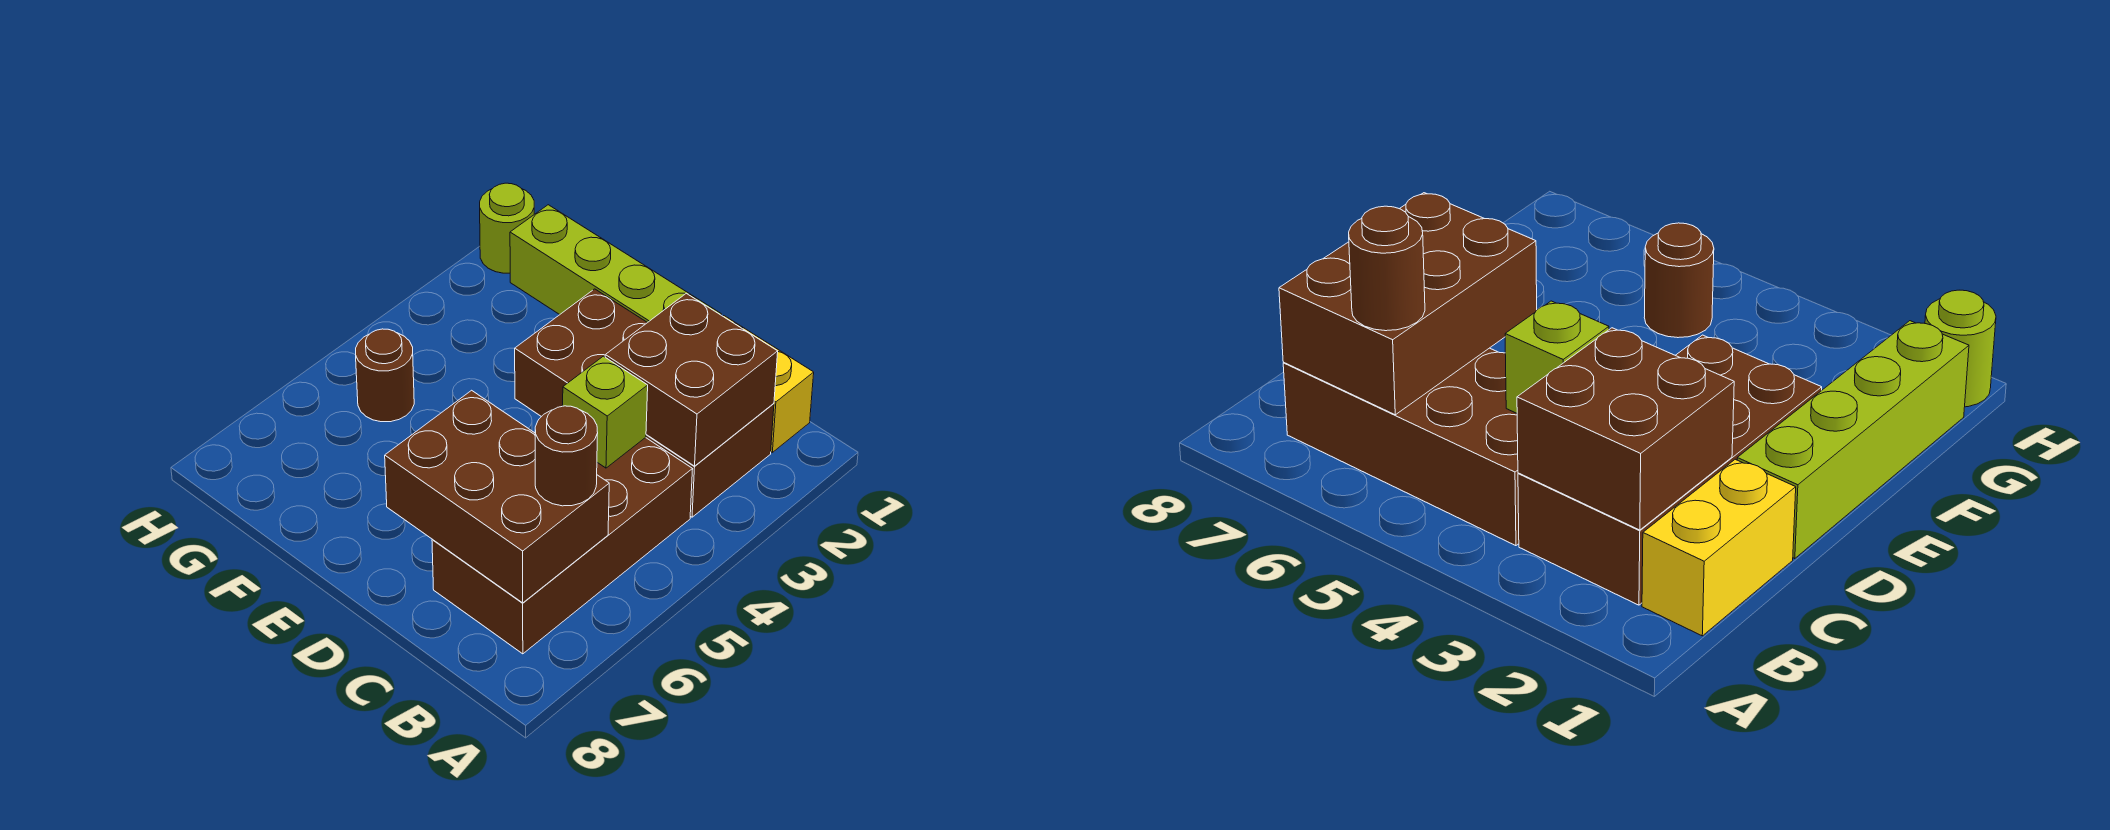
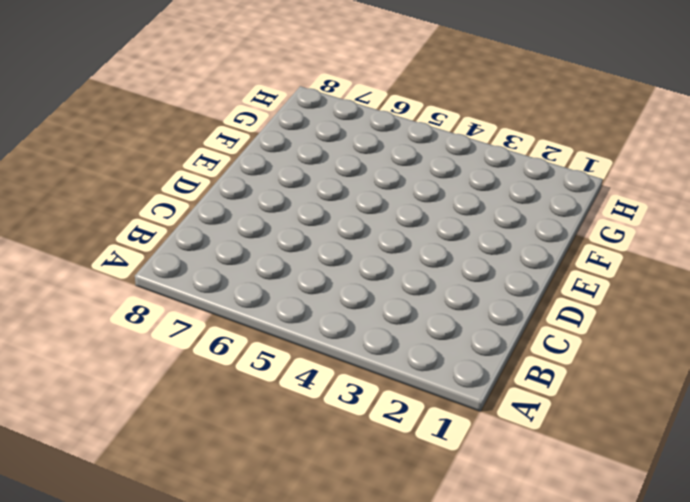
none -> yellow brick B1:C1 level 1
none -> brown brick B2:E3 level 1

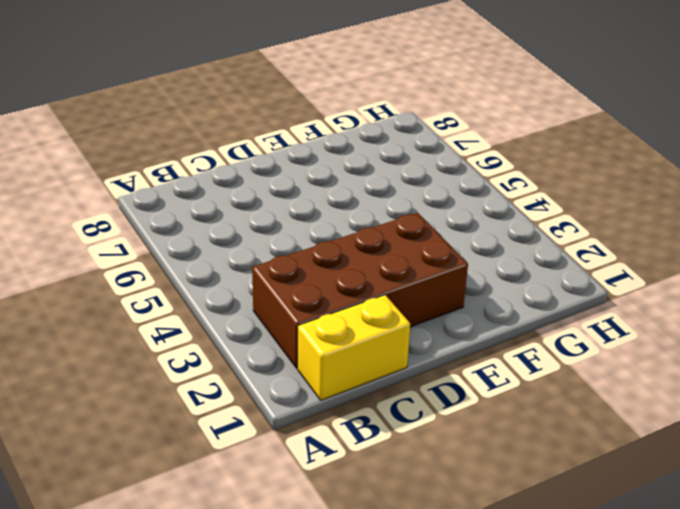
none -> brown brick B4:C7 level 1
none -> lime brick D1:G1 level 1

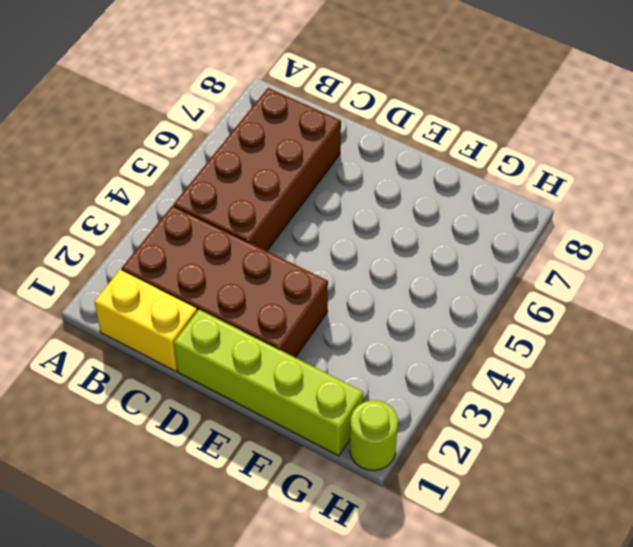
none -> brown round brick G5 level 1
none -> brown brick B2:C3 level 2

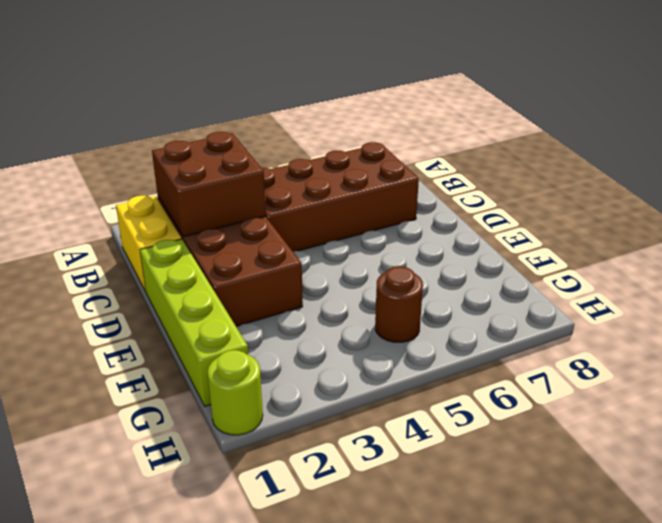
none -> brown brick B6:D7 level 2
none -> lime brick C4 level 2

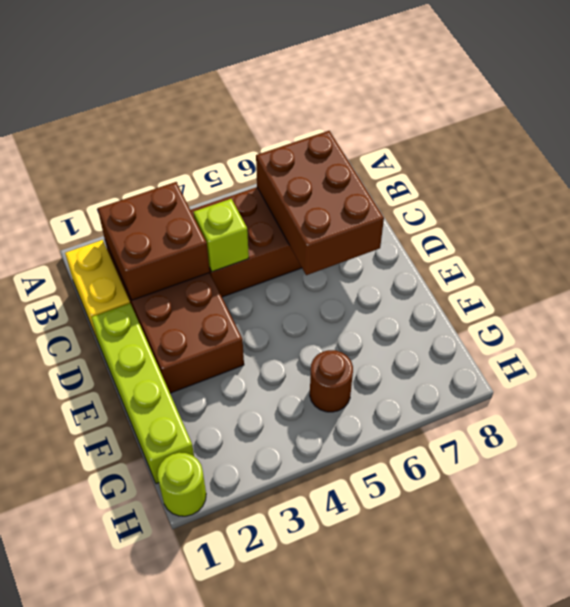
none -> brown round brick B6 level 3

